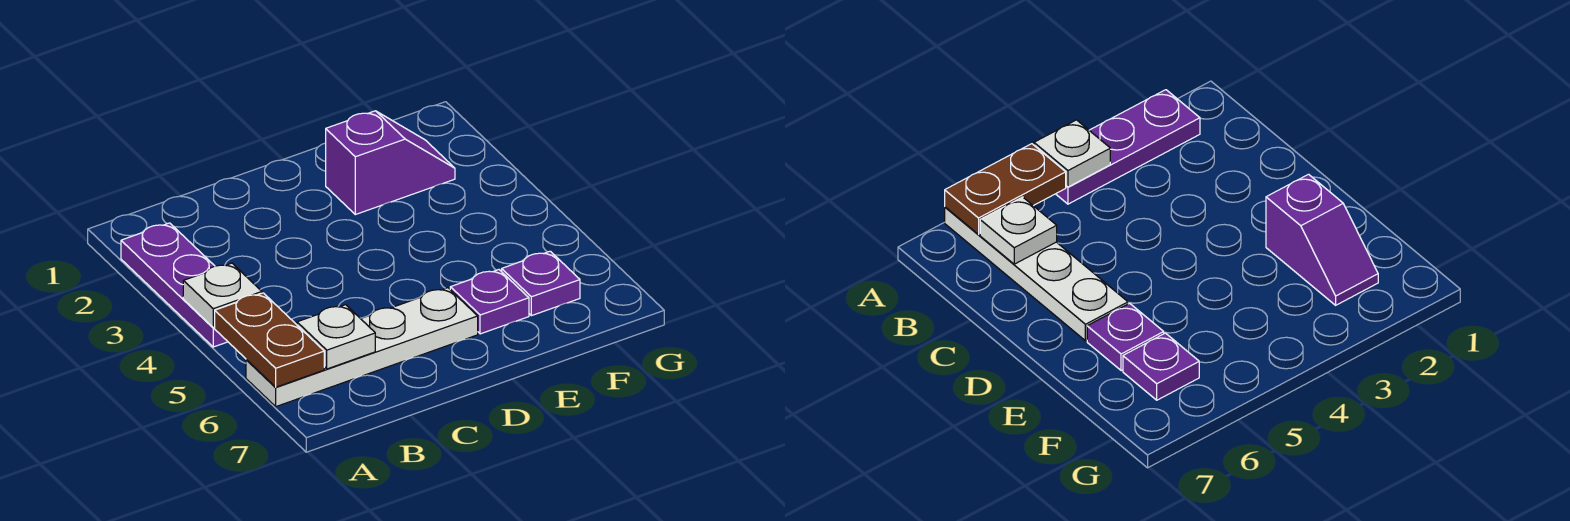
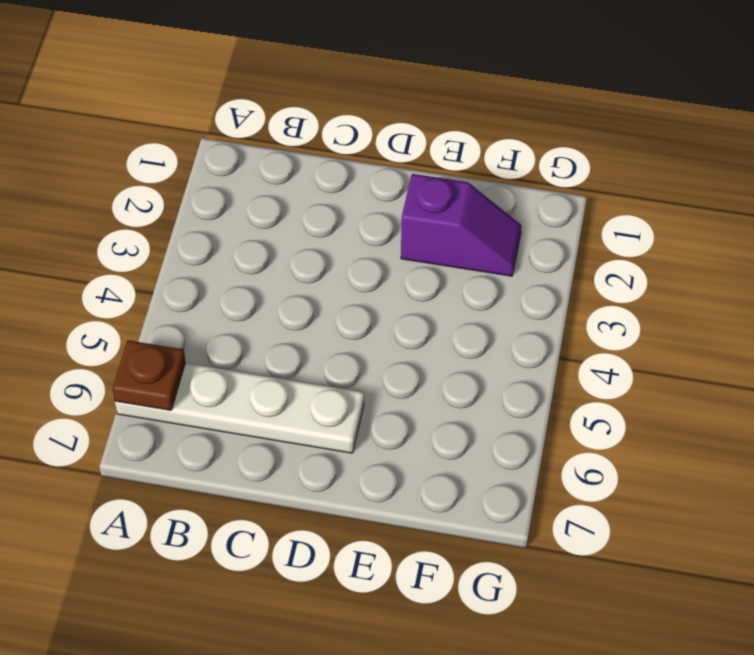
brown plate A6 level 2 -> brown plate A5:A6 level 2
none -> purple plate A2:A4 level 1
none -> purple plate E6 level 1

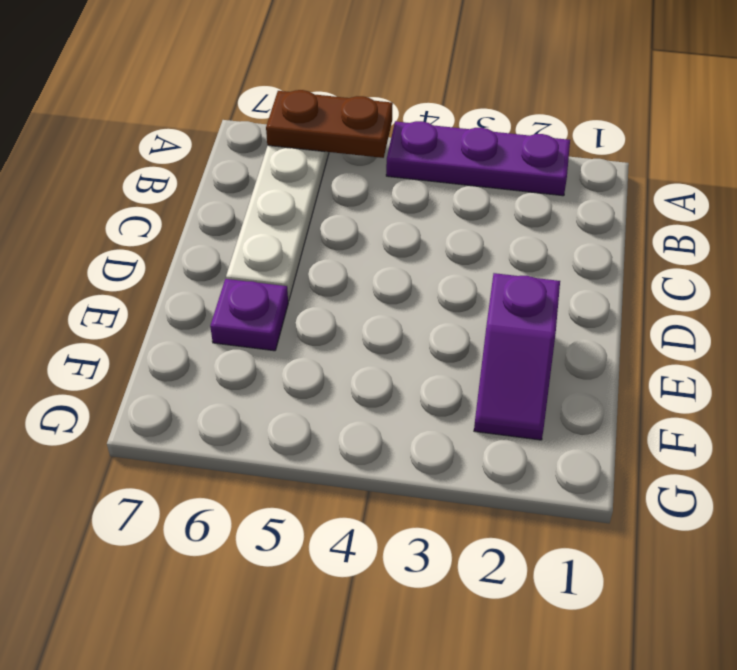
none -> purple plate F6 level 1
none -> white plate A4 level 2

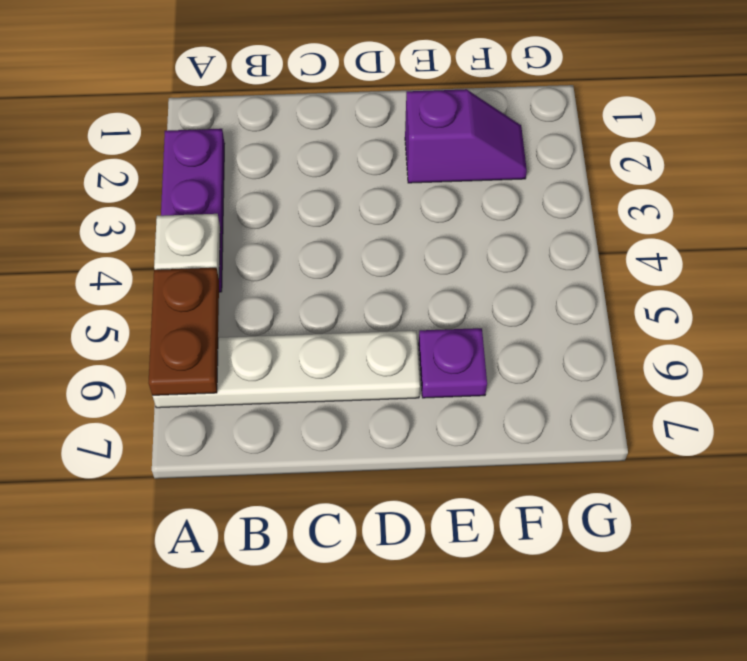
none -> purple plate F6 level 1
none -> white plate B6 level 2

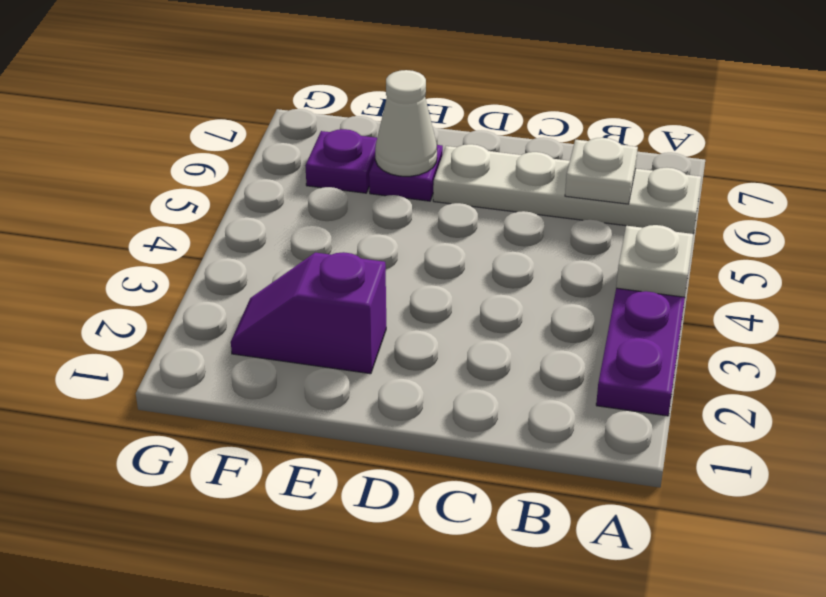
white cone E6 level 2 -> none
none -> brown plate A5:A6 level 2

